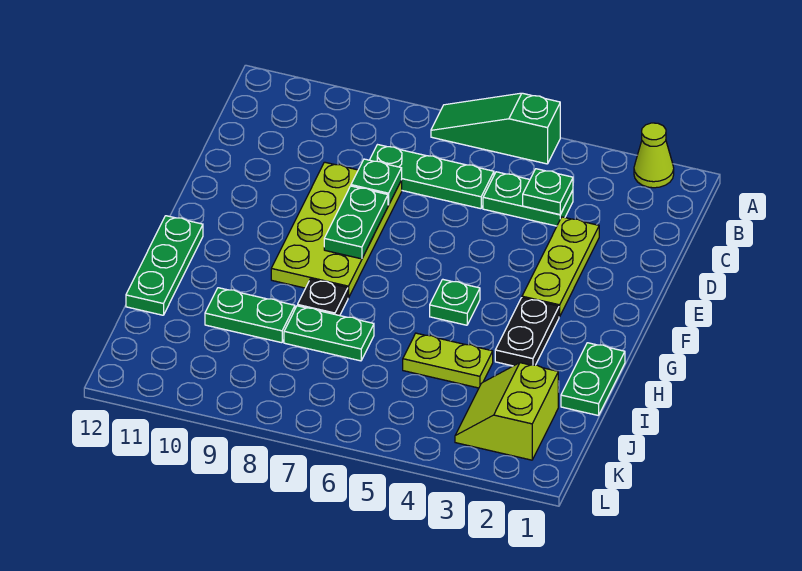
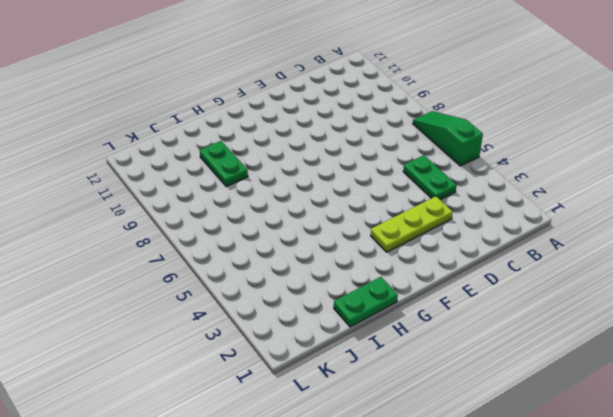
none -> lime cone A2 level 1
none -> green plate C6:C8 level 1
none -> lime plate D8:G9 level 1

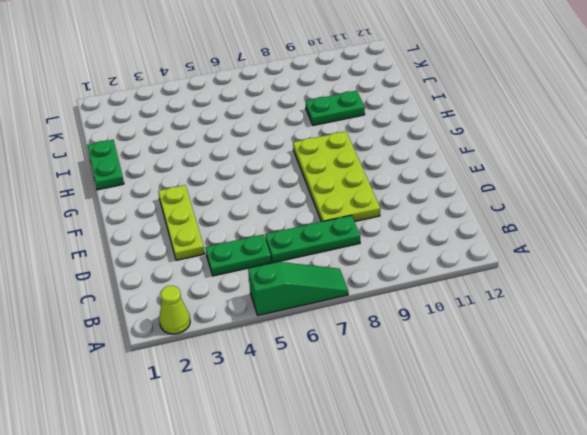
none -> black plate G3:H3 level 1
none -> green plate G5 level 1
none -> green plate G12:I12 level 1

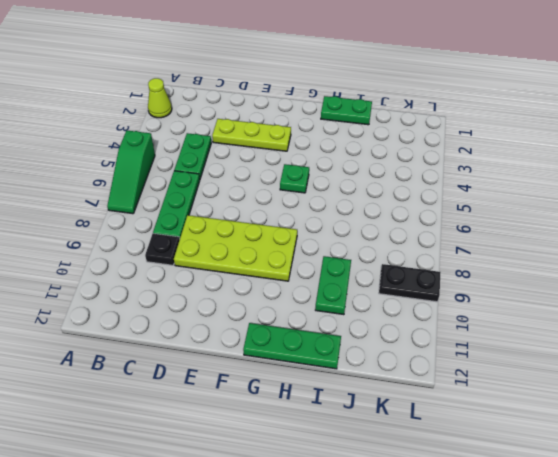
black plate C9 level 1 -> black plate H8 level 1
black plate K9:L9 level 1 -> black plate G3:H3 level 1
none -> lime plate I4:I5 level 1
none -> green plate I7:I8 level 1
none -> lime slope J2:K3 level 1 top 2

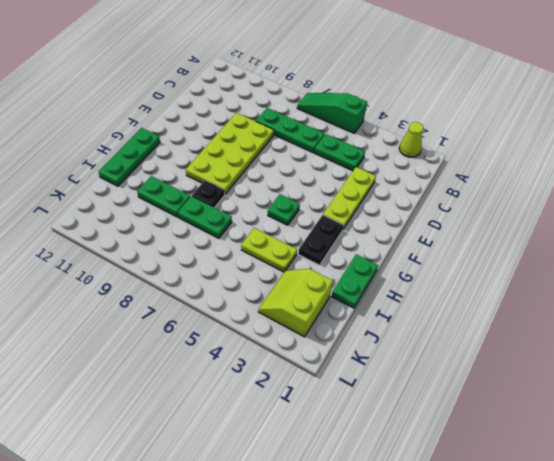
none -> green plate C4 level 2
none -> green plate D8 level 2
none -> green plate E8:F8 level 2

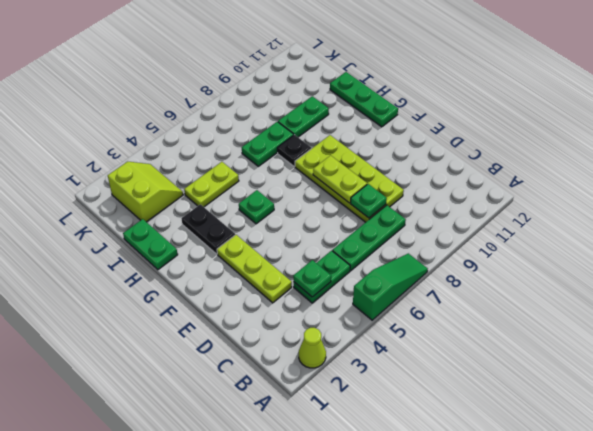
lime plate E8:F8 level 2 -> green plate E8:F8 level 2

